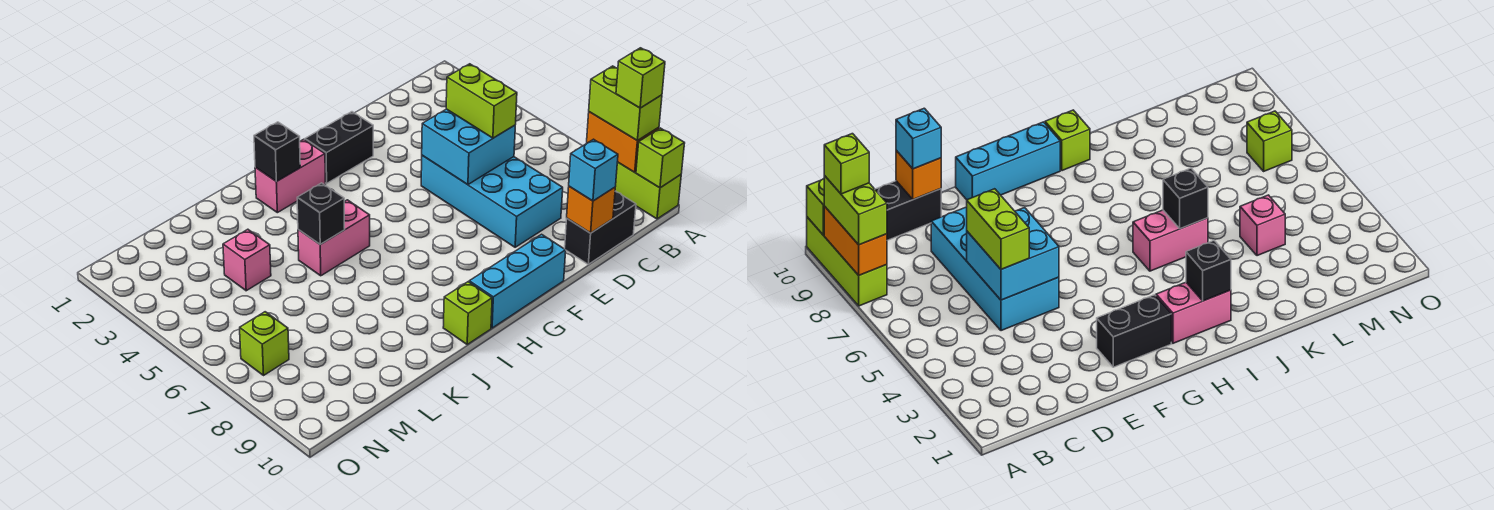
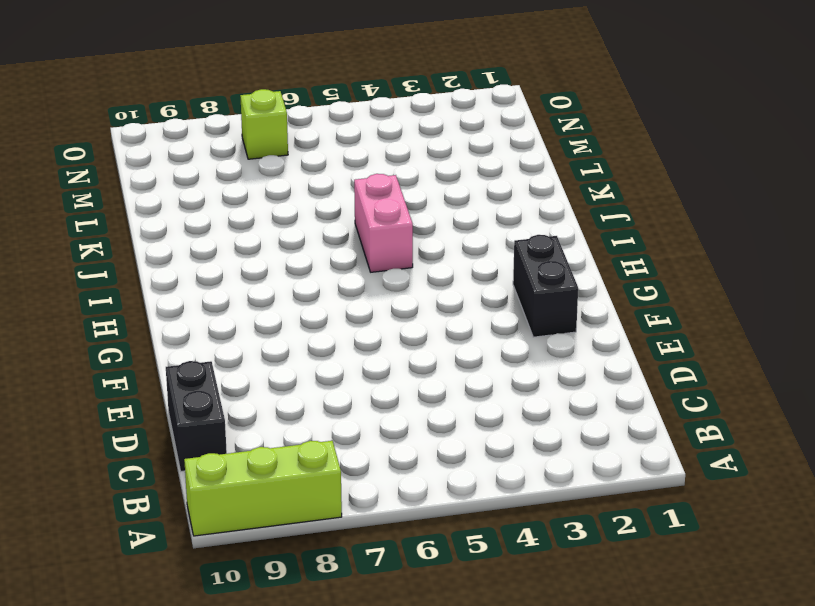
none -> cyan brick D5:E8 level 1
none -> cyan brick F10:H10 level 1
none -> pink brick H2:I2 level 1

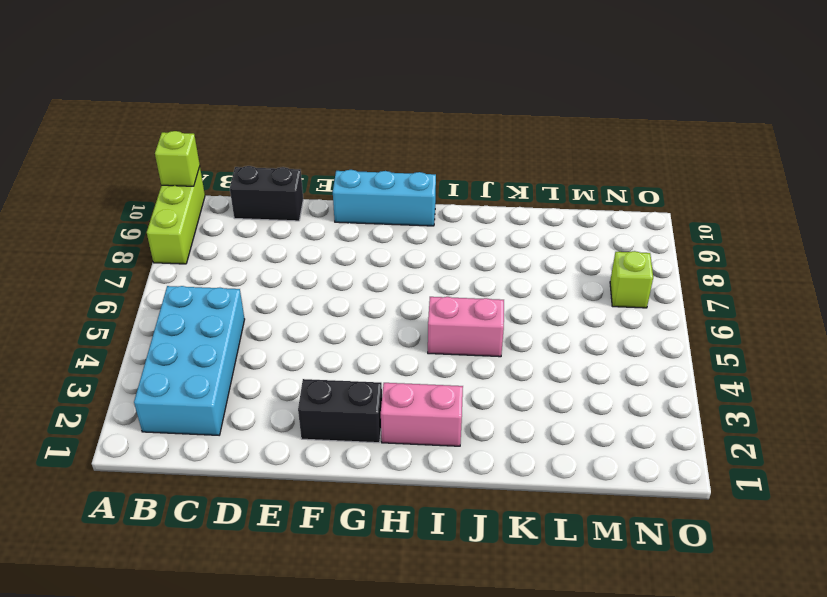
cyan brick B2:C5 level 1 -> cyan brick D5:E8 level 1
none -> lime brick I10 level 1
none -> pink brick L4 level 1
none -> orange brick A8:A9 level 2

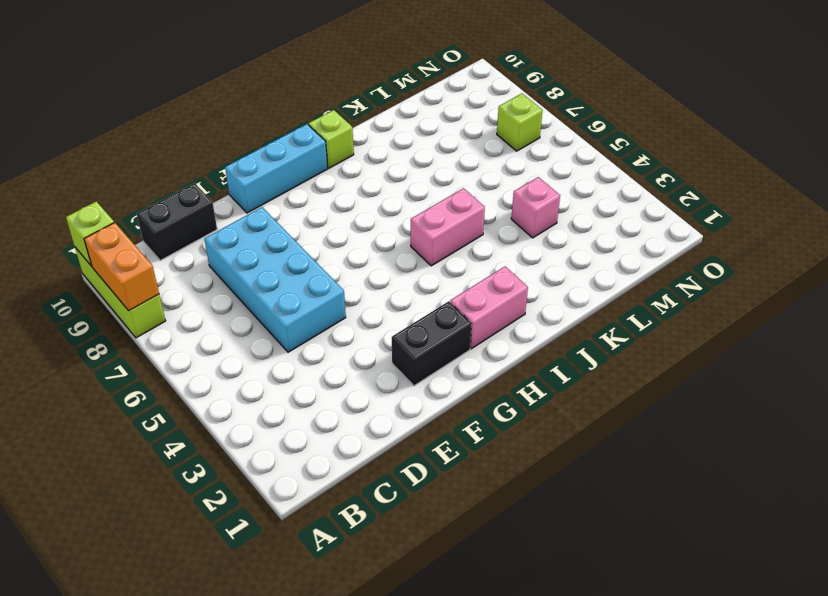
none -> cyan brick D5:E6 level 2
none -> orange brick D10 level 2
none -> black brick I2 level 2

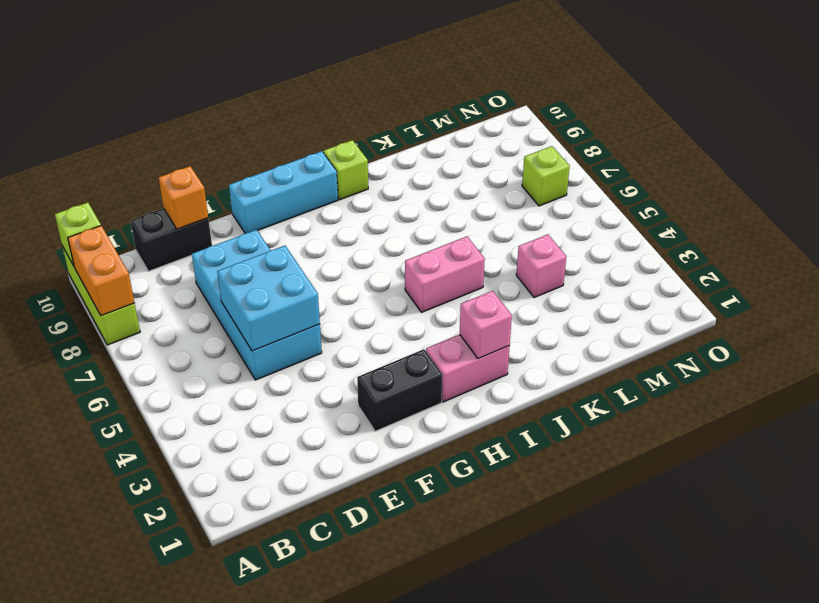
pink brick I2 level 2 -> black brick I2 level 2
none -> black brick J5 level 2
none -> lime brick A8:A9 level 3
none -> lime brick D5:D6 level 3

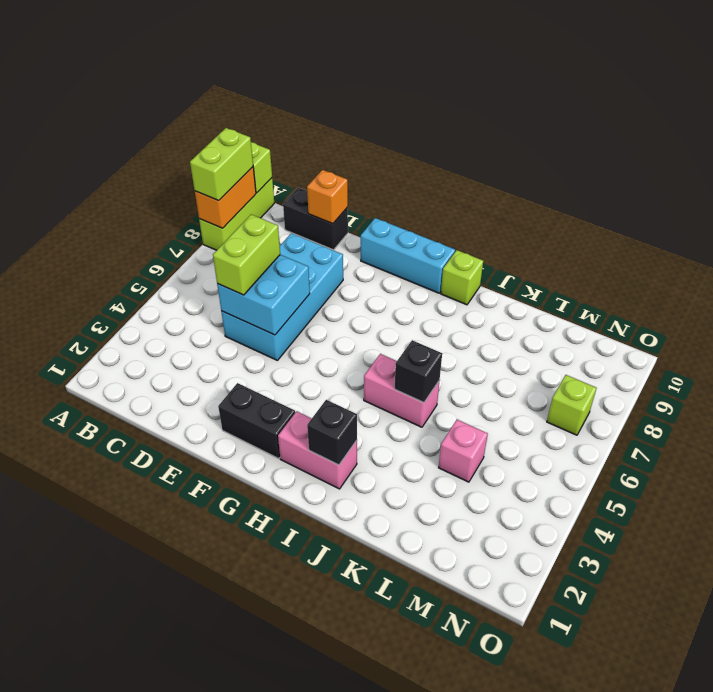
none -> cyan brick D10 level 3
none -> lime brick A9 level 4

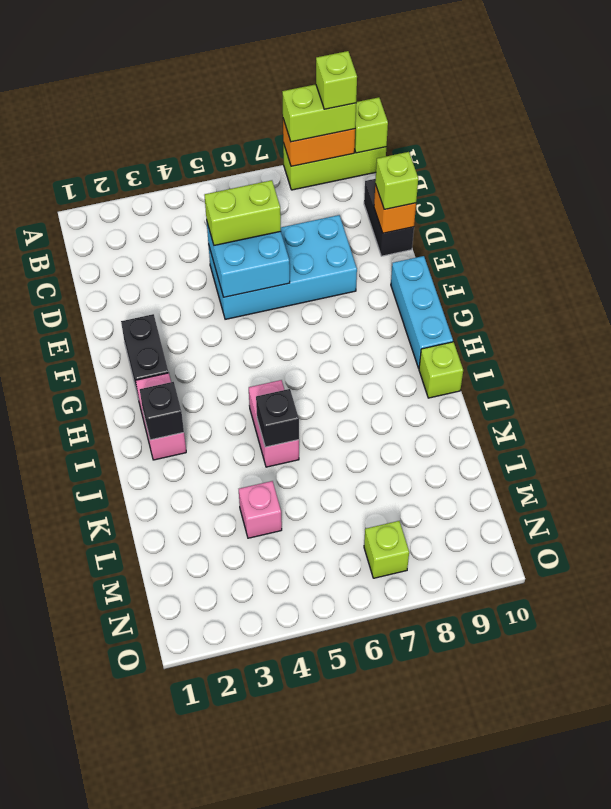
lime brick D10 level 3 -> cyan brick D10 level 3

